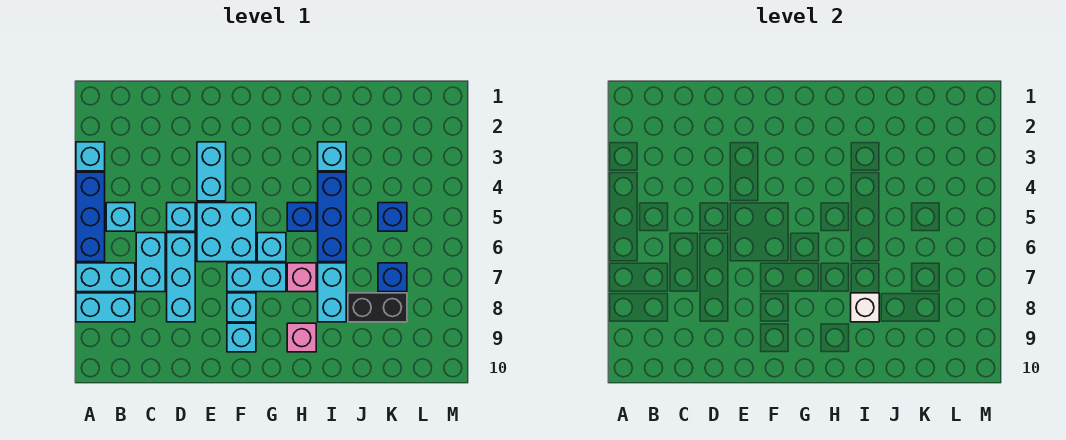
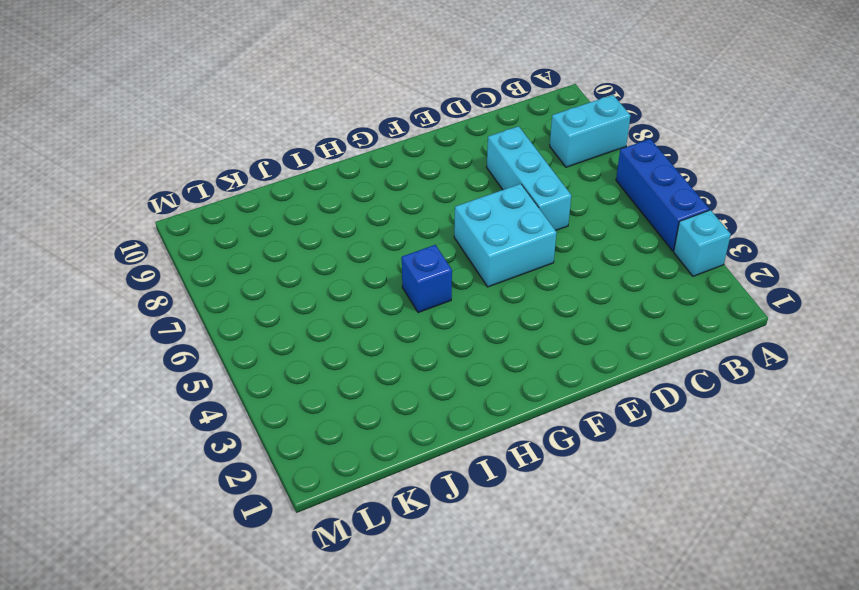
none -> cyan brick A7:B7 level 1
none -> cyan brick B5 level 1
none -> cyan brick C6:C7 level 1

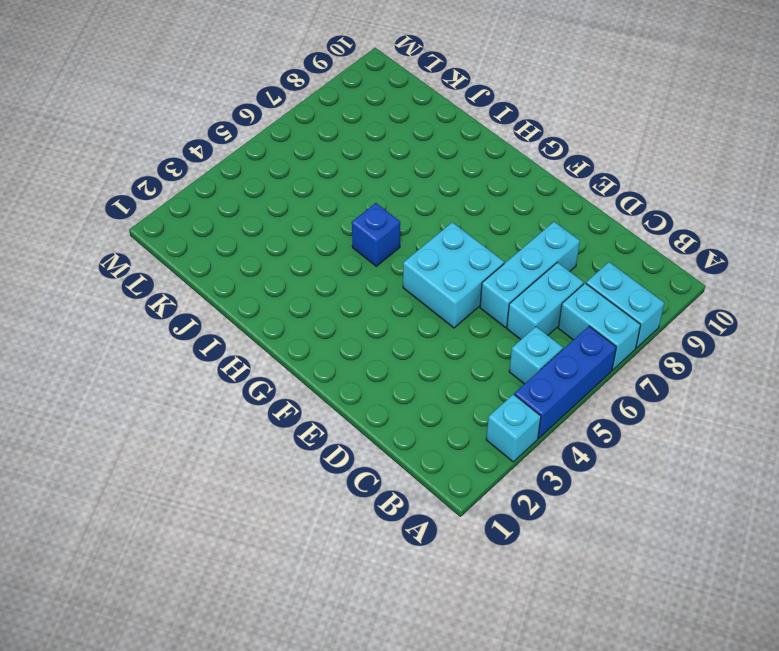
none -> cyan brick D5 level 1
none -> cyan brick E3:E4 level 1
none -> cyan brick F7:G7 level 1

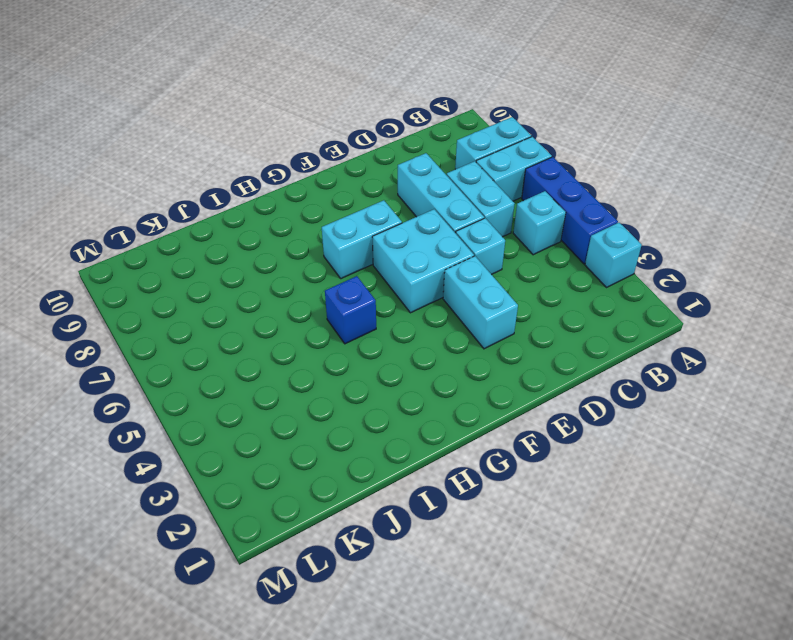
none -> cyan brick F8 level 1
none -> cyan brick F9 level 1
none -> cyan brick G6 level 1

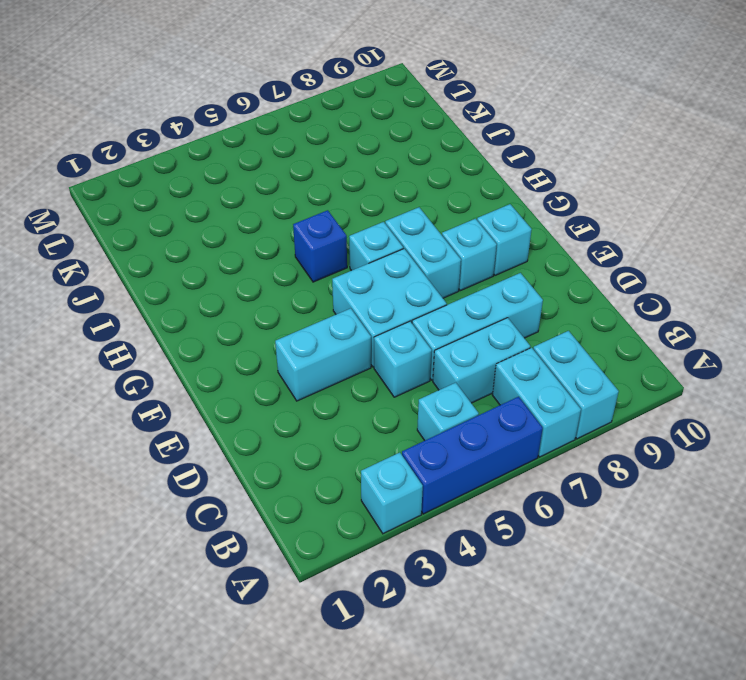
none -> pink brick H7 level 1
none -> pink brick H9 level 1
none -> cyan brick I3 level 1

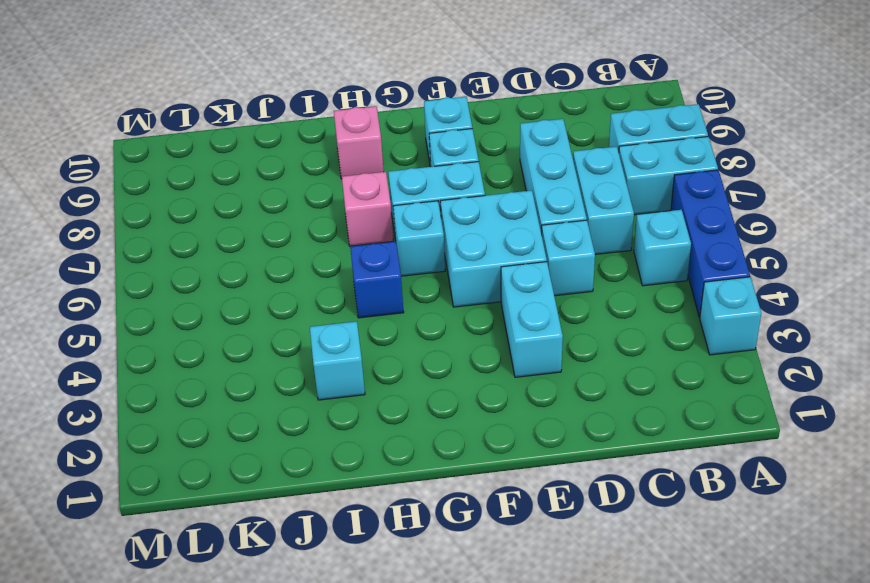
none -> blue brick I4:I6 level 1
none -> cyan brick I7:I8 level 1
none -> black brick J8:K8 level 1

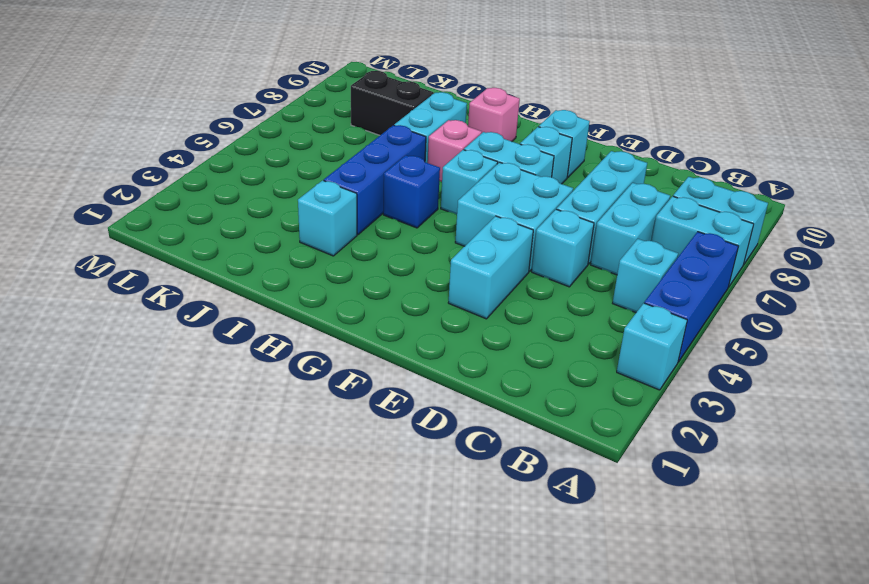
none -> blue brick K5 level 1
none -> blue brick K7 level 1
none -> white brick I8 level 2

